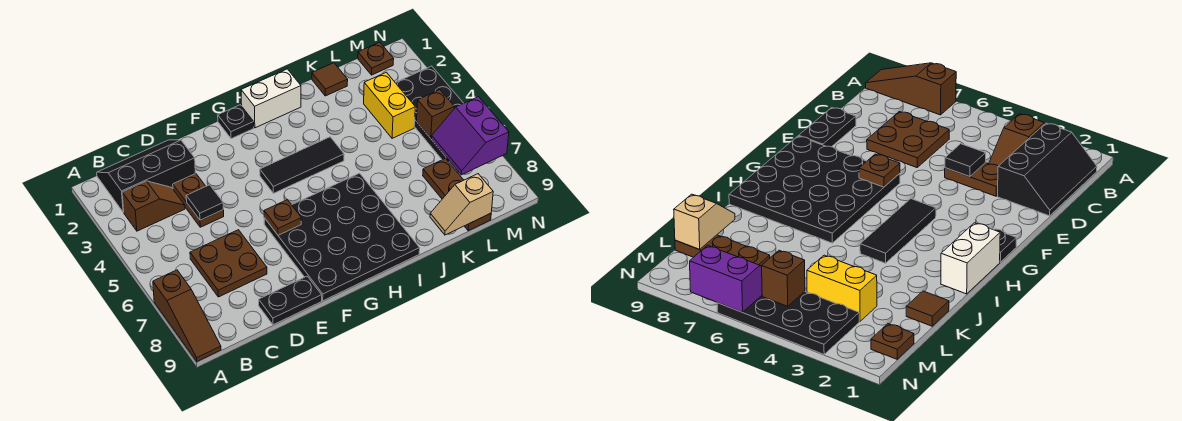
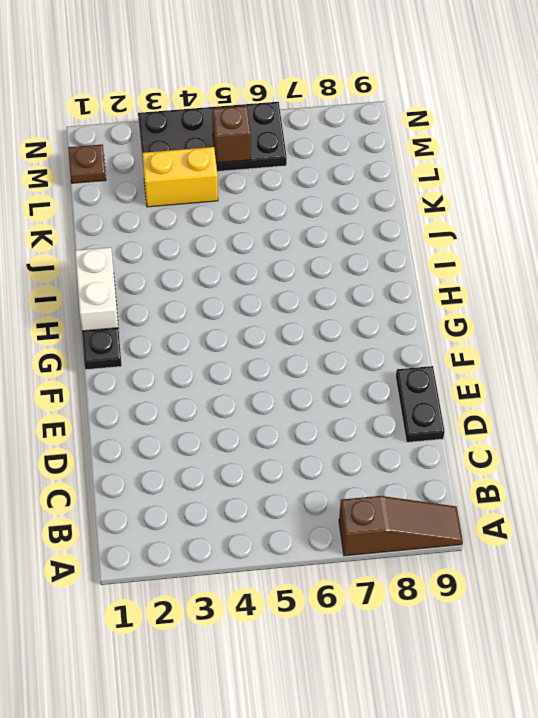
none -> black slope B1:D2 level 1 top 2
none -> brown slope B3:C3 level 1 top B
none -> brown plate C6:D7 level 1

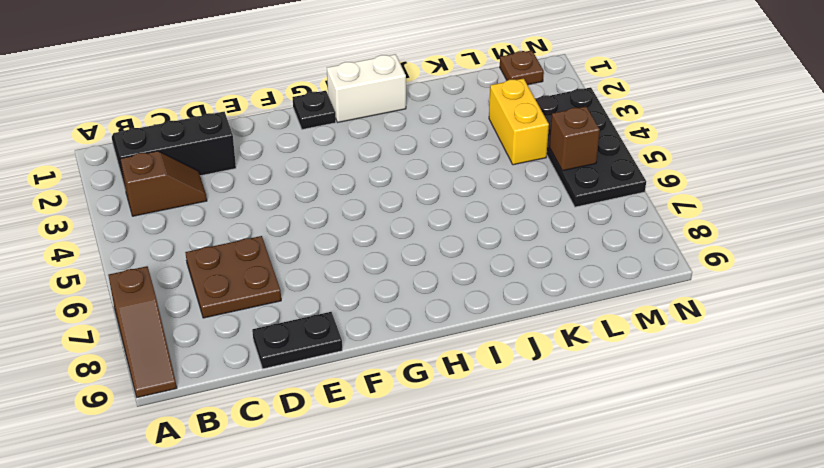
none -> brown plate D3:D4 level 1
none -> black plate F6:I9 level 1
none -> black tile G4:I4 level 1

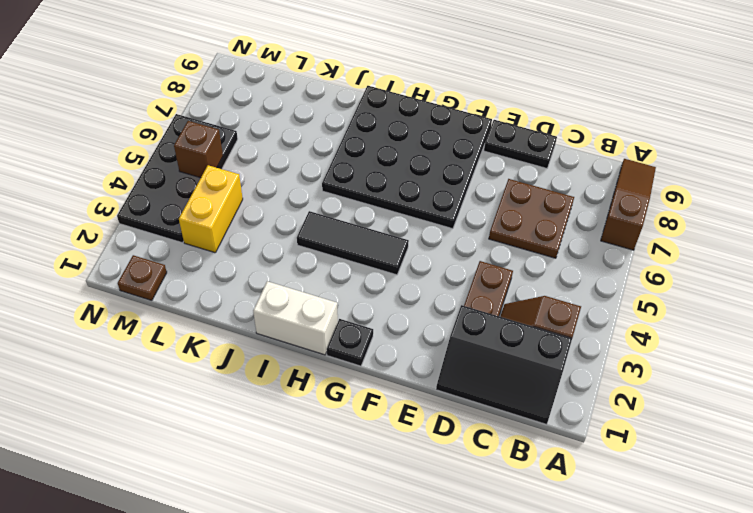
none -> brown tile K1 level 1
none -> brown plate L7:L9 level 1
none -> black tile D4 level 2

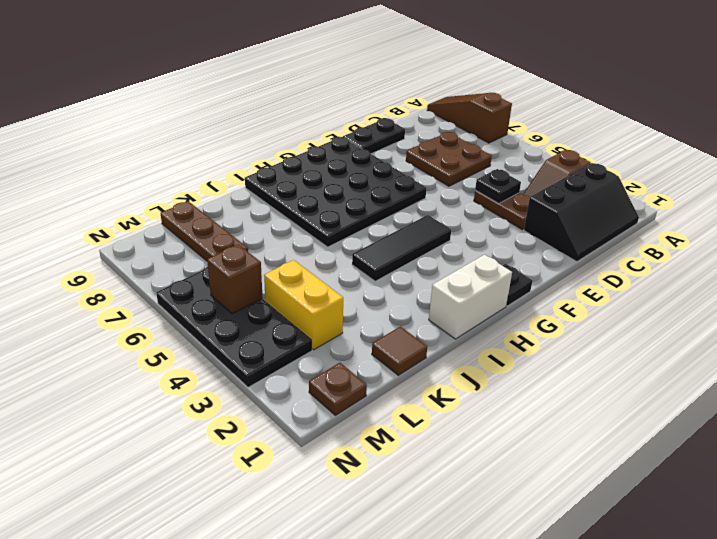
black plate D4 level 2 -> black tile D4 level 2
none -> brown plate F6 level 2
none -> tan slope K9:L9 level 2 top L
none -> purple slope M6:N7 level 2 top N

